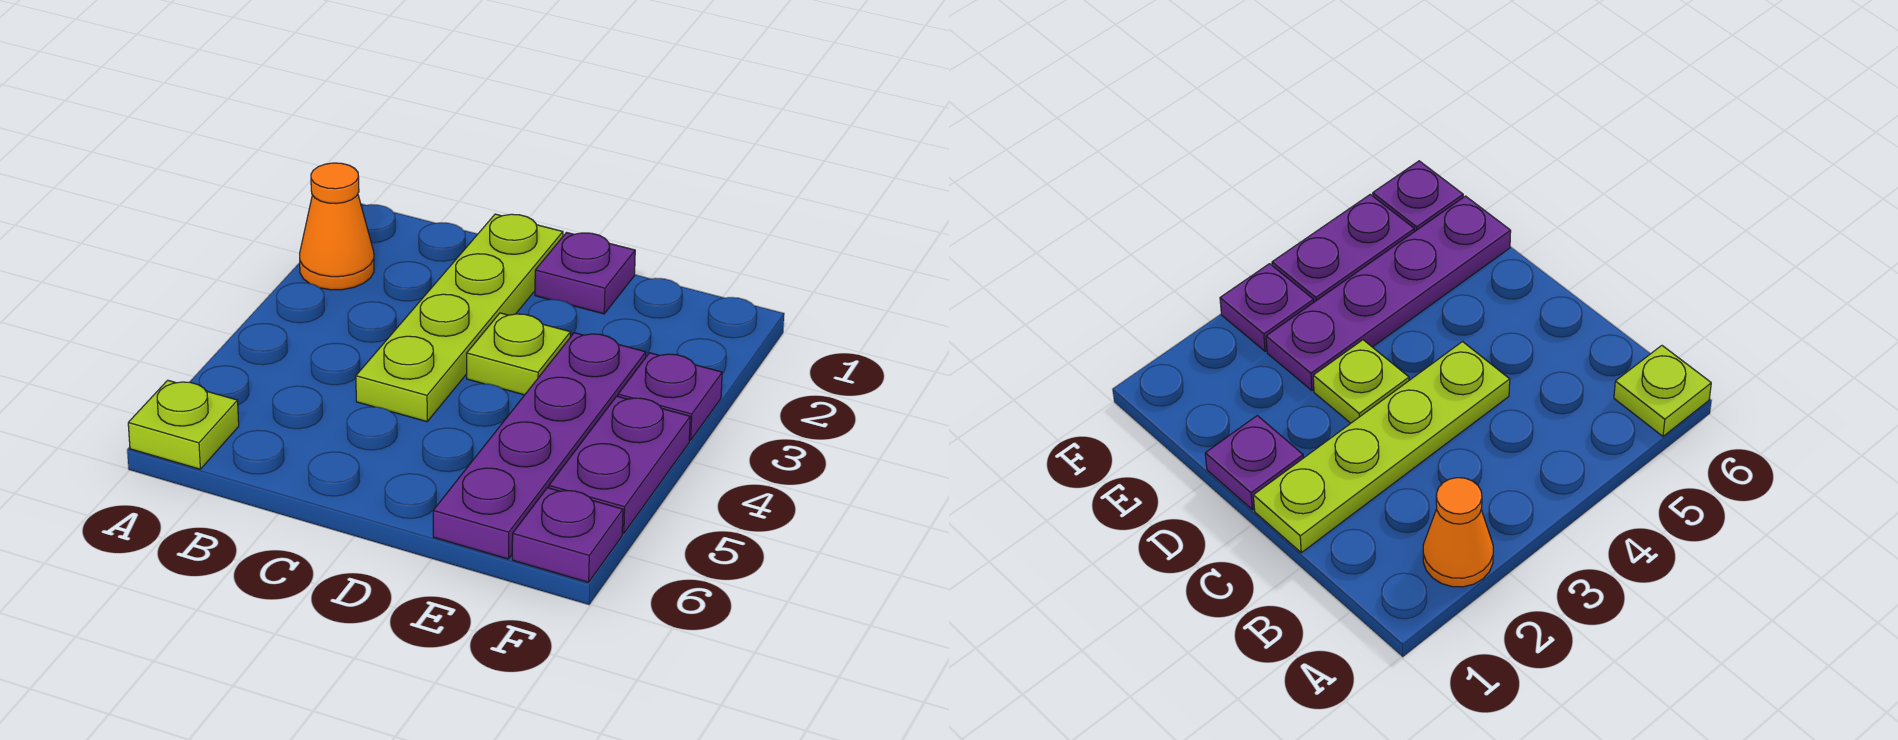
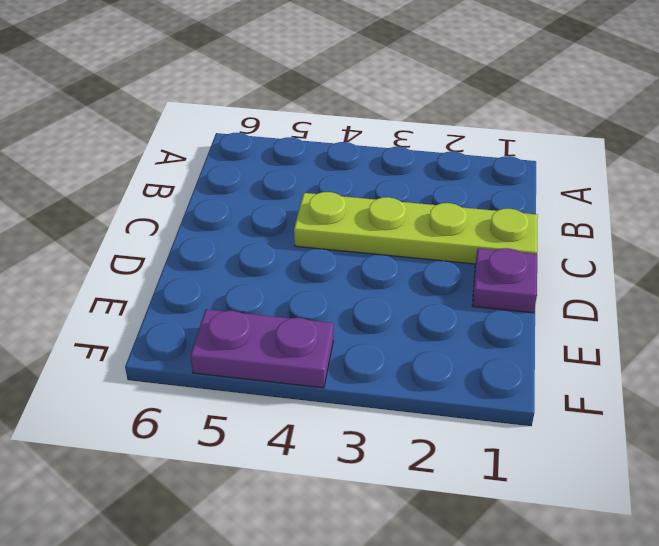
none -> orange cone A2 level 1
none -> lime plate A6 level 1

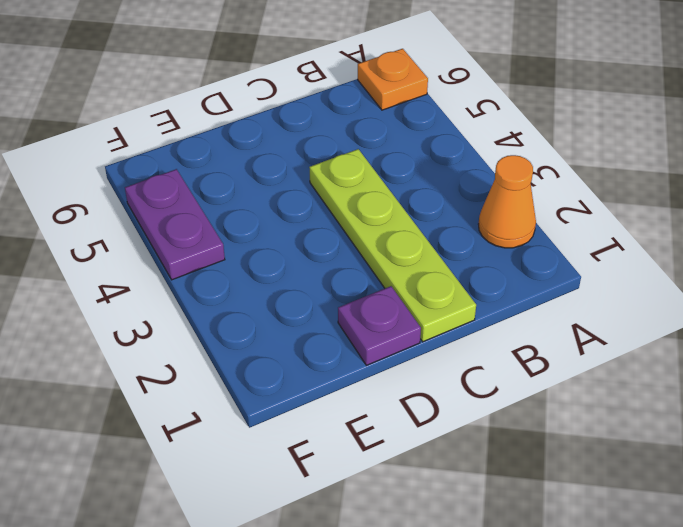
orange plate A6 level 1 -> lime plate A6 level 1
none -> lime plate D3 level 1
none -> purple plate E3:E6 level 1

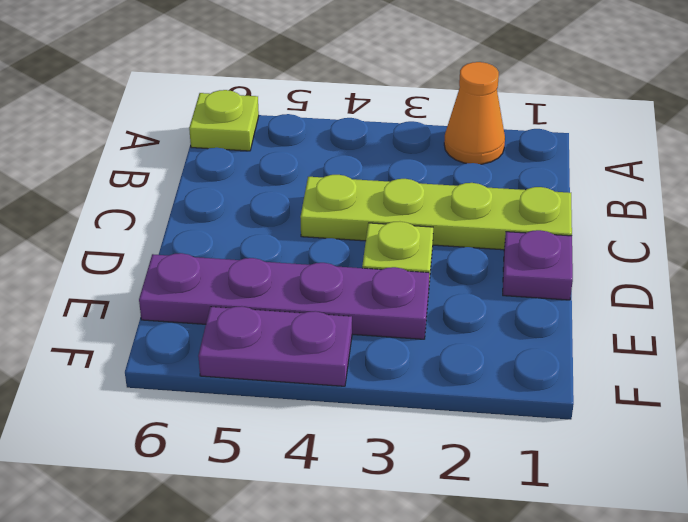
none -> purple plate F3 level 1
none -> purple plate F6 level 1

